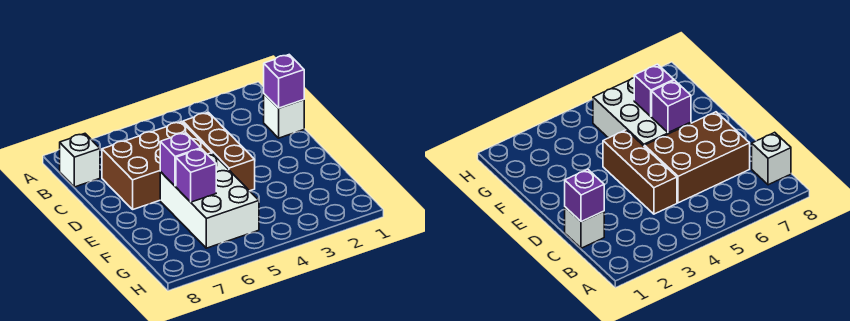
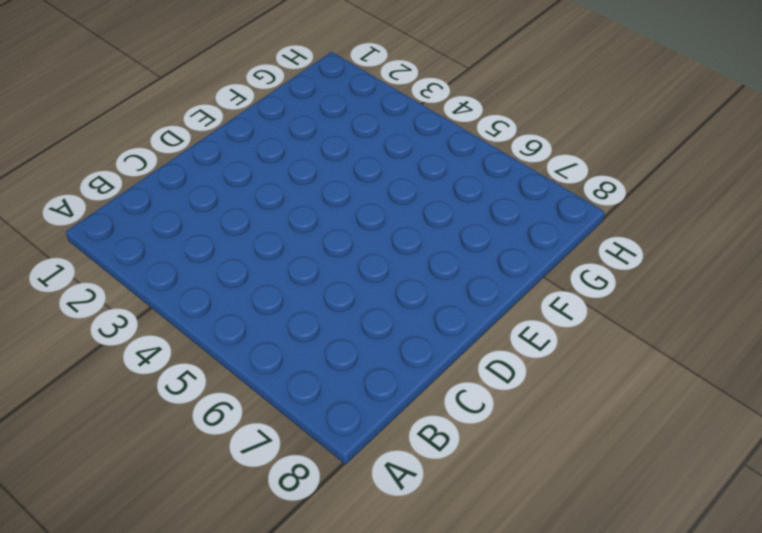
none -> white brick B8 level 1
none -> white brick C1 level 1

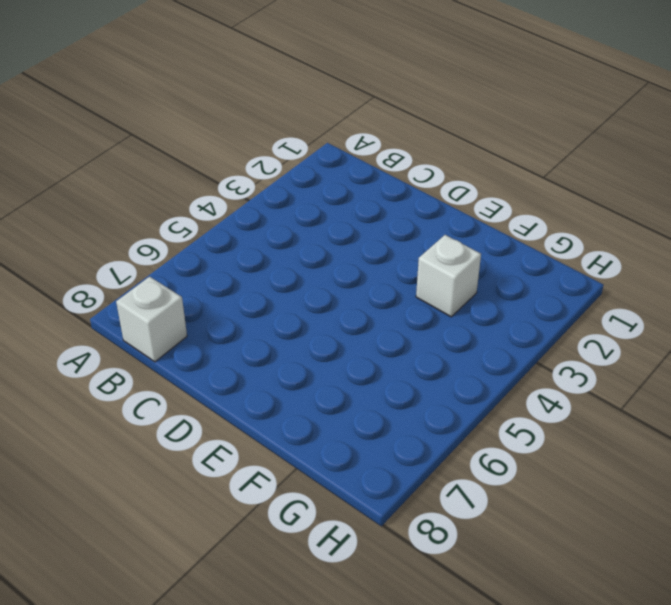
white brick F3 level 1 -> white brick C1 level 1
none -> brown brick C4:E4 level 1
none -> brown brick C5:D7 level 1

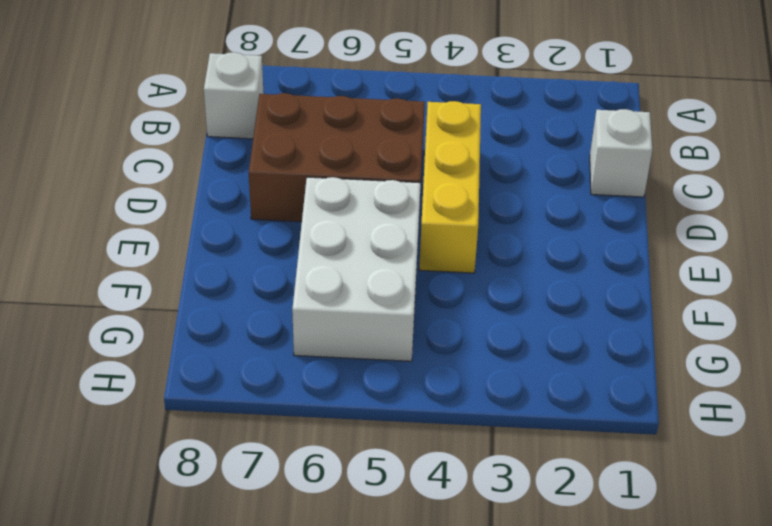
yellow brick C4:E4 level 1 -> brown brick C4:E4 level 1
none -> purple brick C1 level 2
none -> purple brick E6 level 2

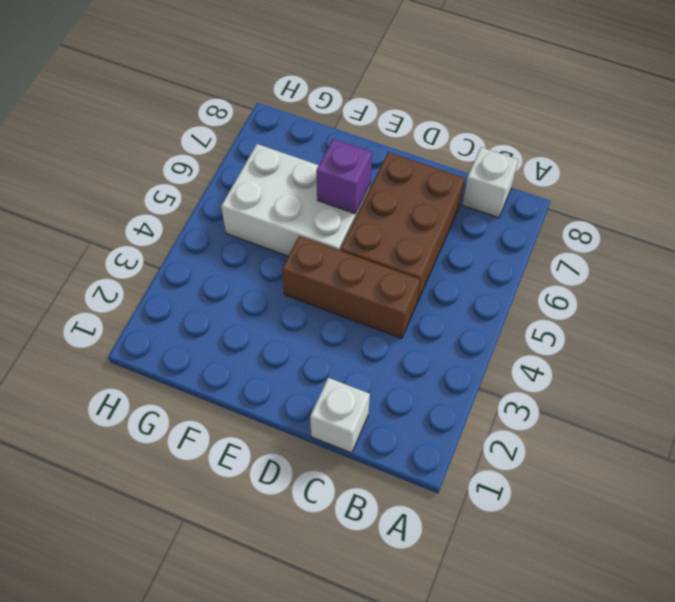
none -> purple brick C1 level 2
none -> purple brick F6 level 2

